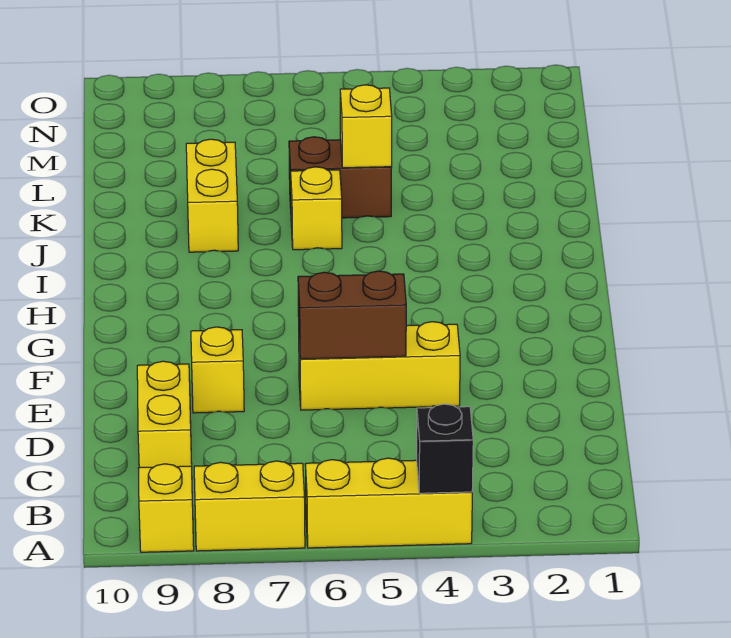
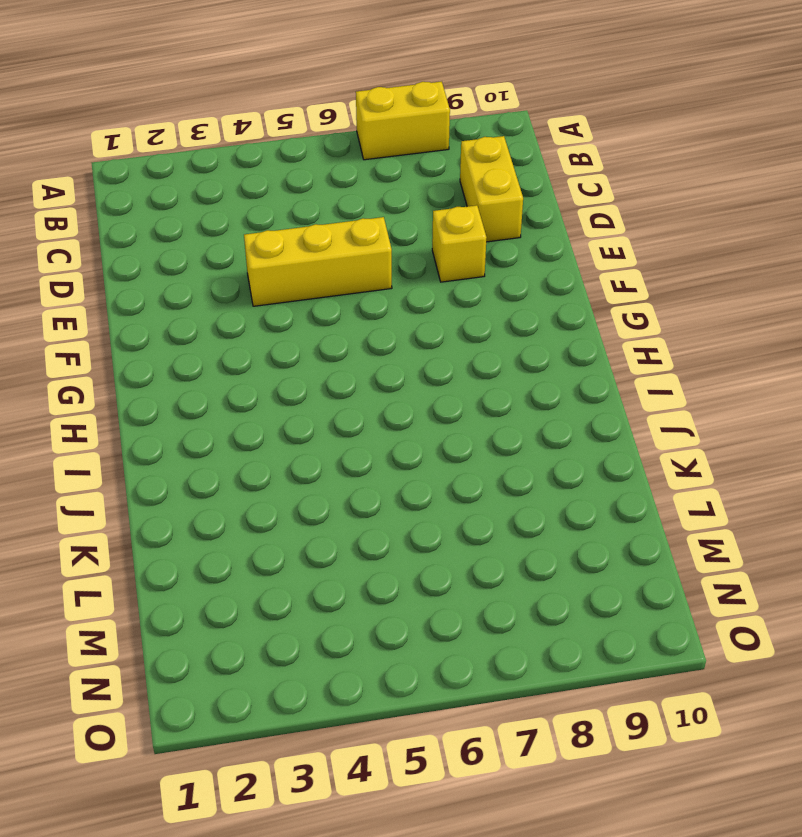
none -> yellow brick A4:A6 level 1
none -> yellow brick A9 level 1
none -> yellow brick J6 level 1

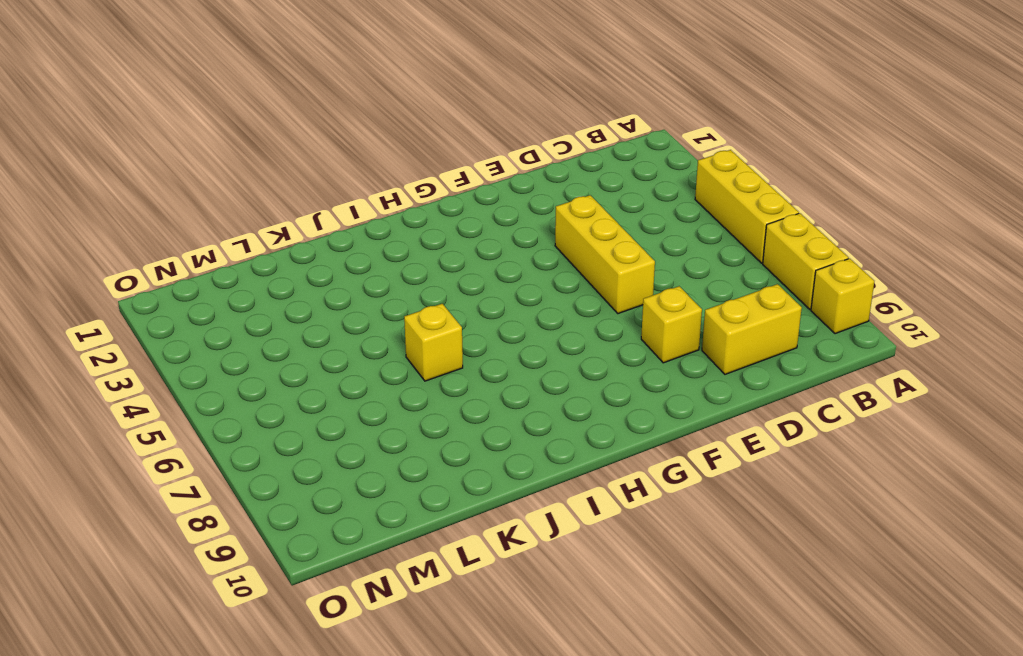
none -> yellow brick J8:K8 level 1
none -> brown brick K5:K6 level 1
none -> black brick A4 level 2

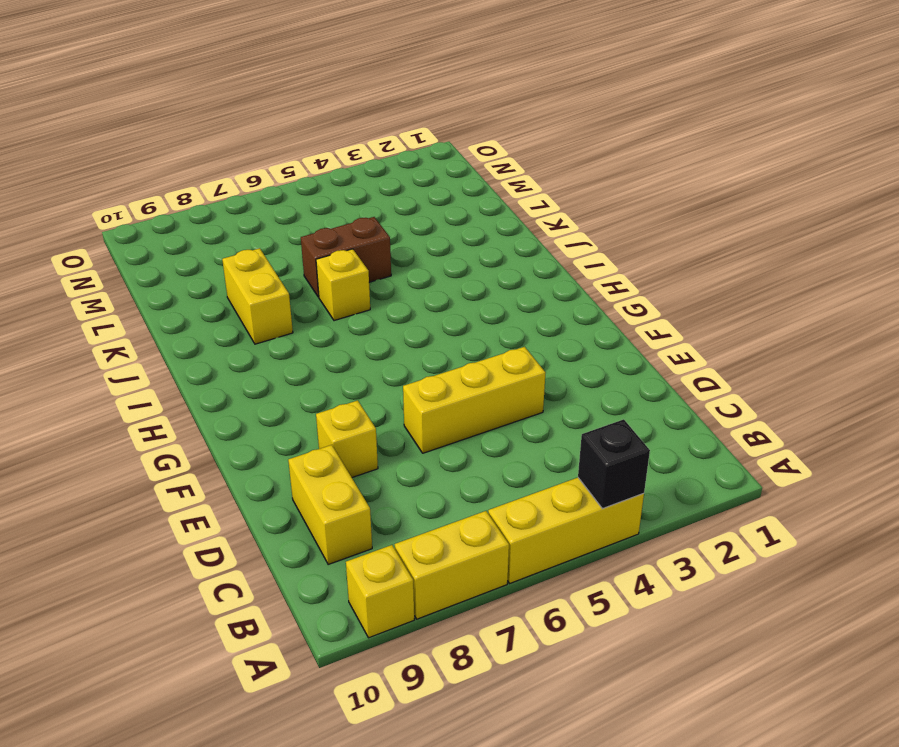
none -> brown brick E5:E6 level 2
none -> yellow brick K5 level 2

